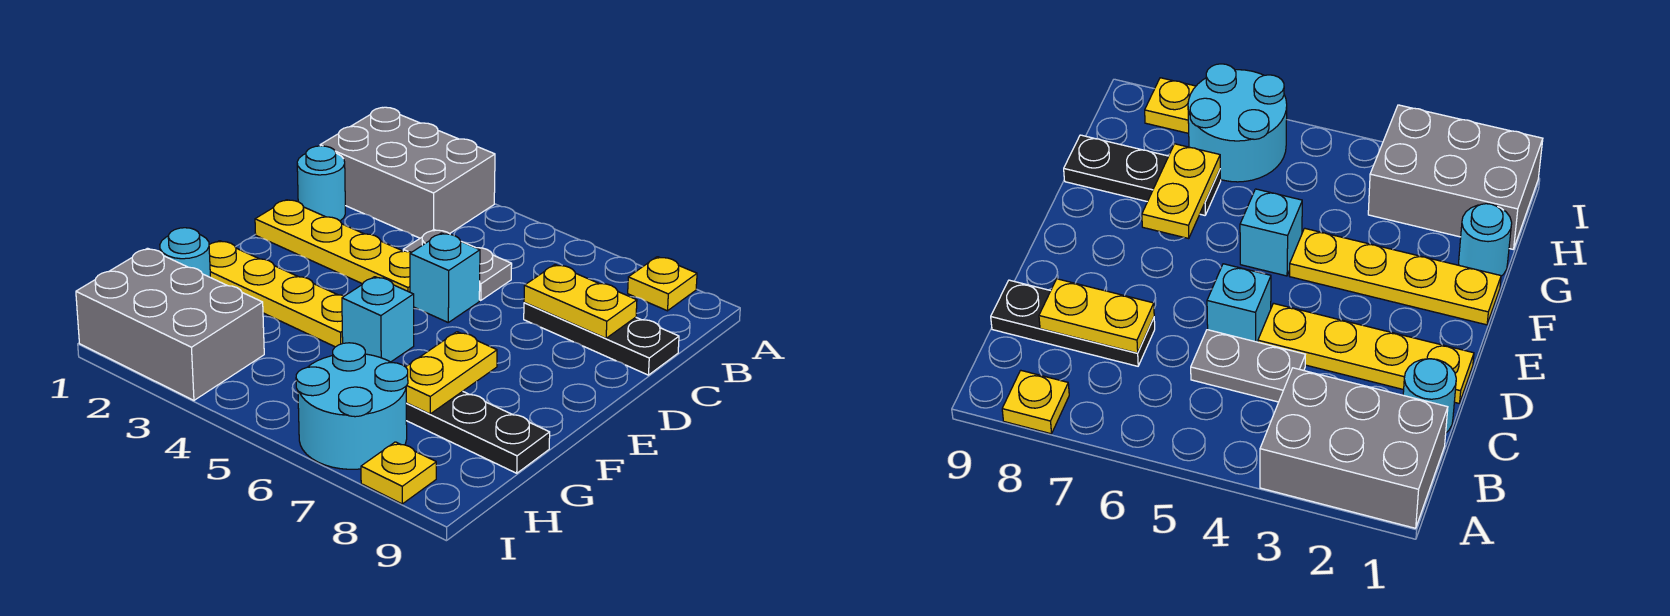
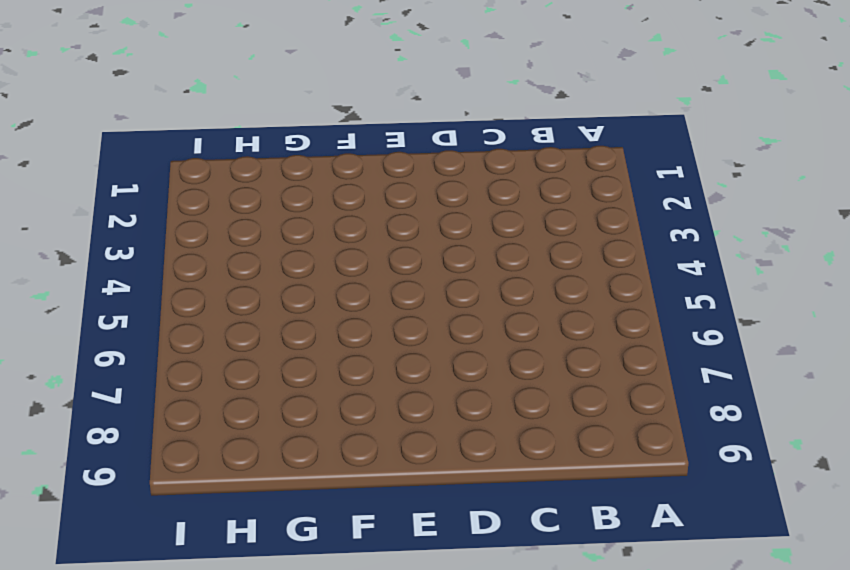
none -> grey brick A1:B3 level 1
none -> yellow plate A8 level 1
none -> cyan round brick C1 level 1

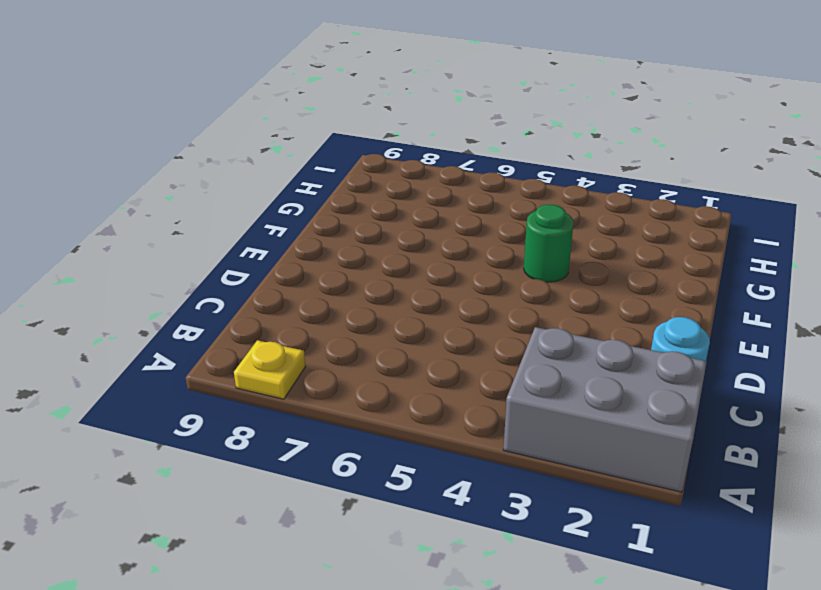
green round brick F4 level 1 -> yellow plate F1:F4 level 1
none -> grey plate C4:C5 level 1
none -> black plate C7:C9 level 1
none -> yellow plate D1:D4 level 1

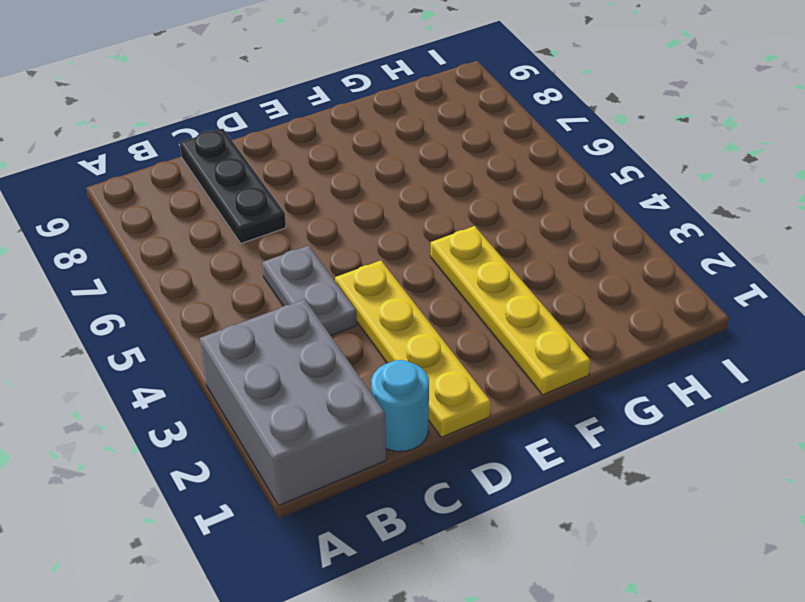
none -> yellow plate A8 level 1
none -> cyan brick D5 level 1
none -> cyan brick F5 level 1

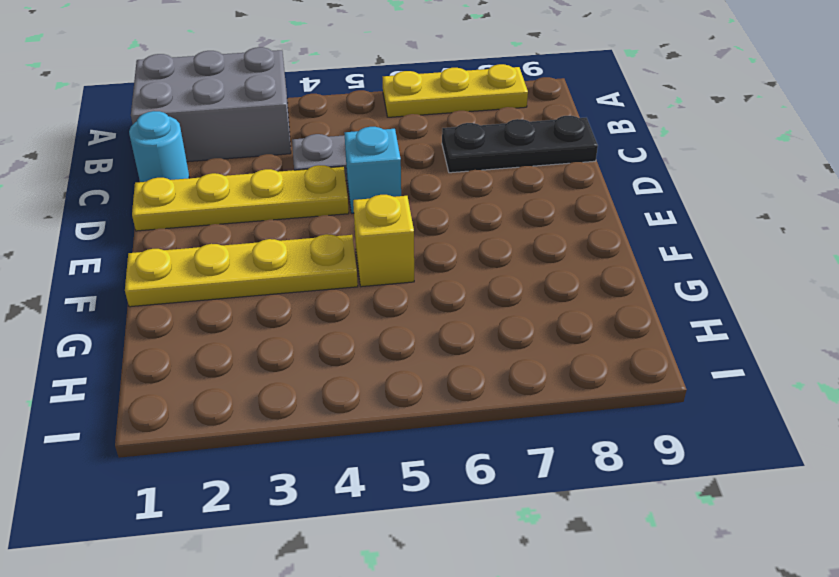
yellow plate A6:A8 level 1 -> yellow plate A8 level 1
yellow brick F5 level 1 -> cyan brick F5 level 1
none -> cyan round brick G1 level 1
none -> black plate G7:G9 level 1
none -> grey brick H1:I3 level 1

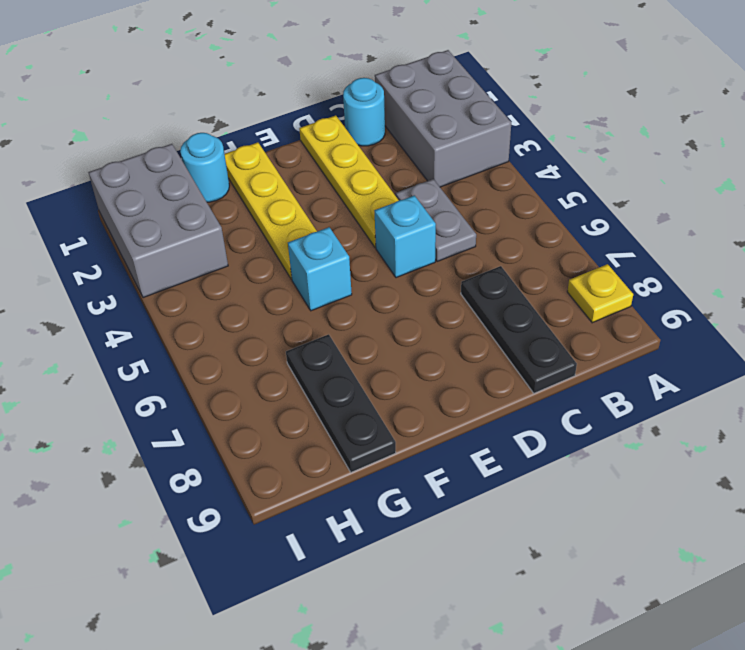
none -> cyan round brick H6:I7 level 1
none -> yellow plate I8 level 1
none -> yellow plate C7:C8 level 2

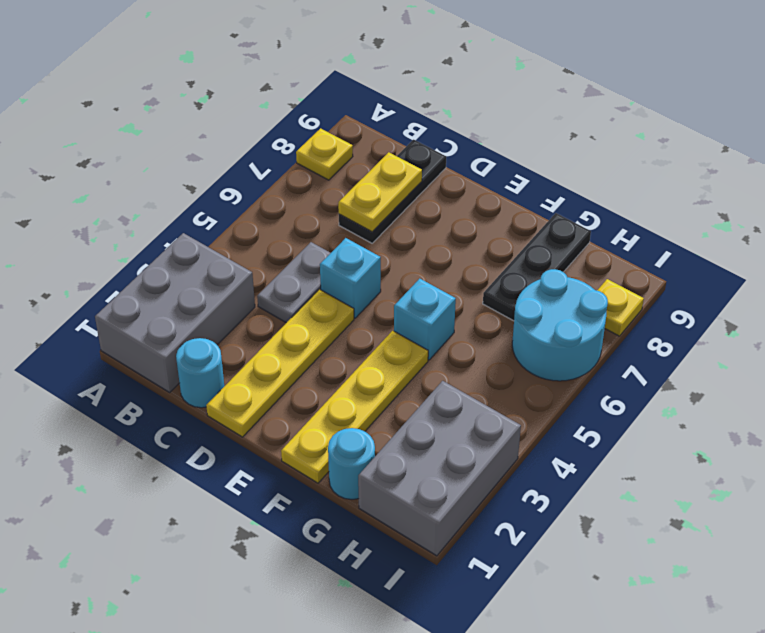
none -> yellow plate F7:G7 level 2

